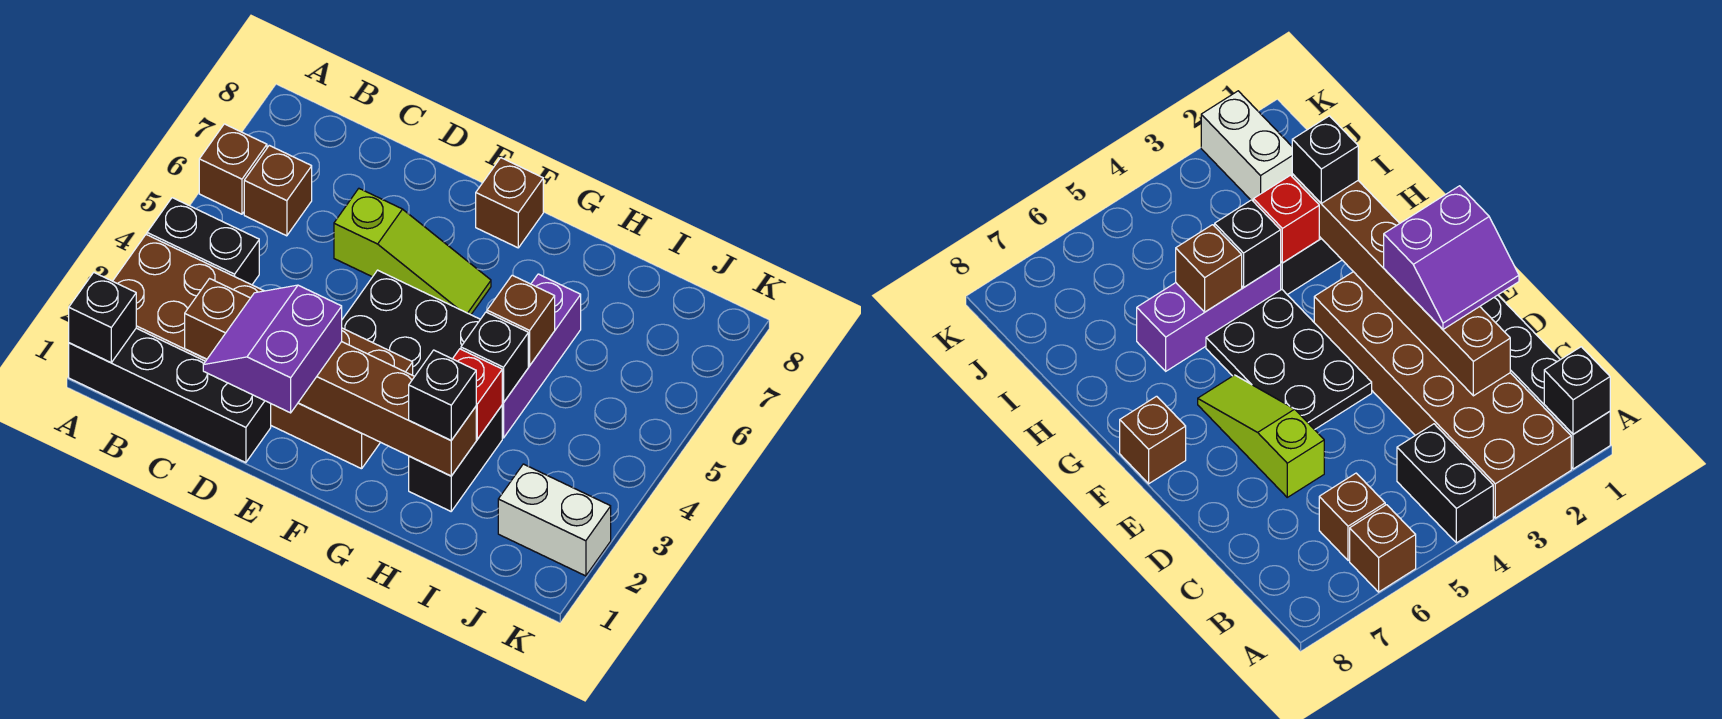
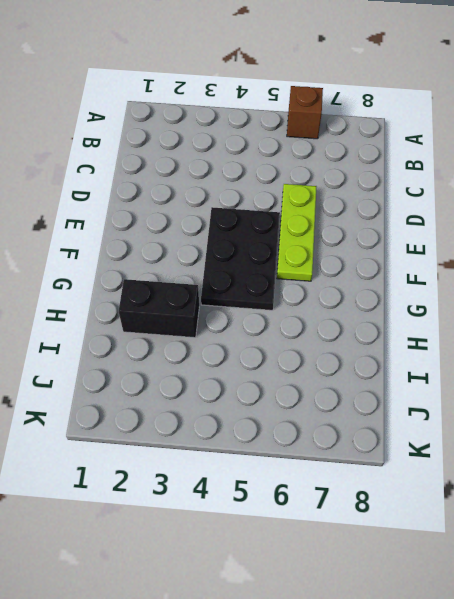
lime plate D6:F6 level 1 -> lime slope D6:F6 level 1 top D
none -> black brick A1:D1 level 1
none -> brown brick A2:F3 level 1
none -> black brick A4:B4 level 1

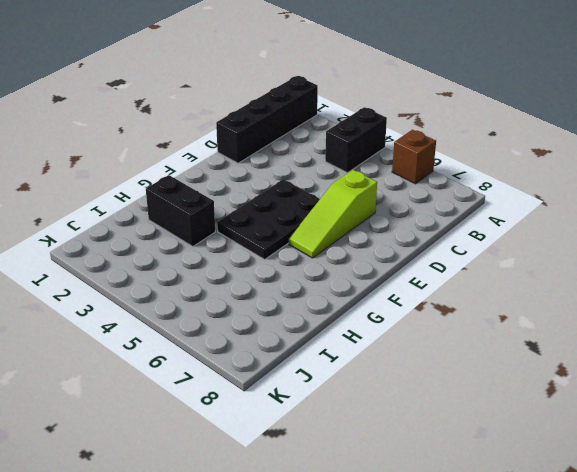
none -> brown brick A2:F3 level 1
none -> brown brick B6 level 1
none -> brown brick F8 level 1

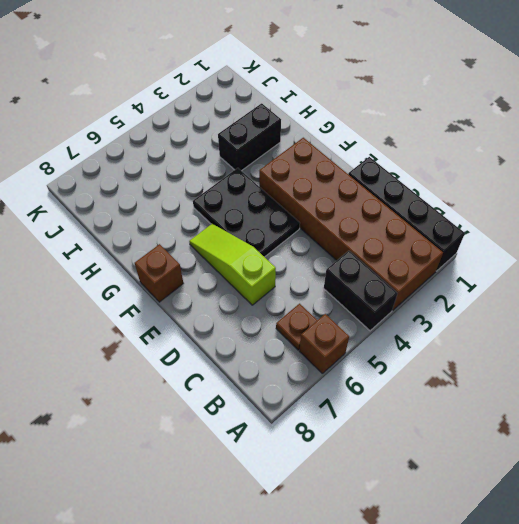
brown plate B6 level 1 -> brown brick B6 level 1
none -> purple brick H4:H6 level 1
none -> white brick J2:K2 level 1
none -> black brick A1 level 2

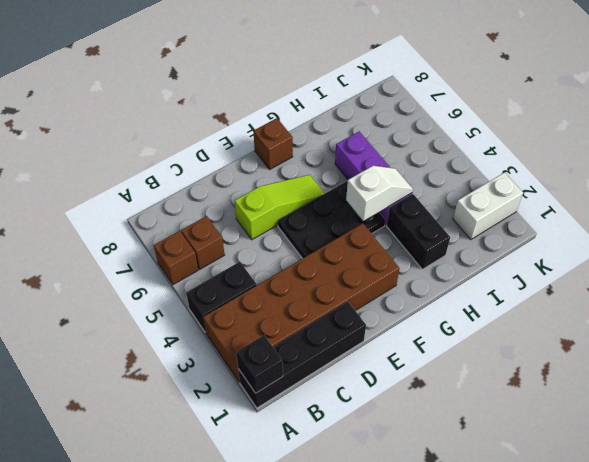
white slope G4:H4 level 2 top G -> black brick H4 level 2
none -> brown brick C2:H2 level 2
none -> red brick H3 level 2
none -> brown brick H5 level 2

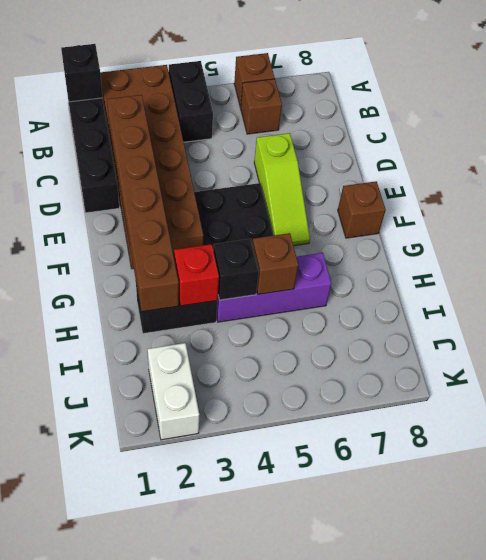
none -> purple slope D1:E2 level 3 top E
none -> black brick H2 level 3

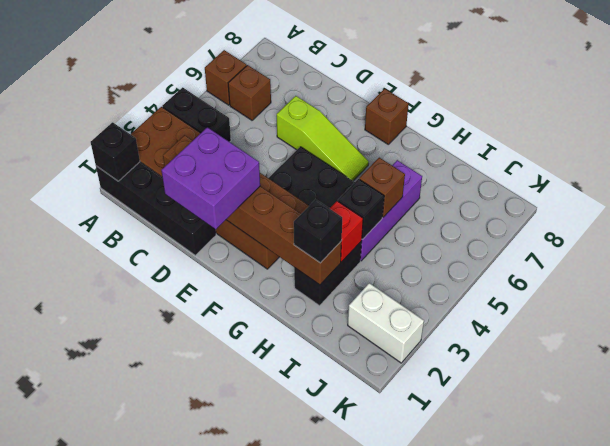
purple brick D1:E2 level 3 -> purple slope D1:E2 level 3 top E

